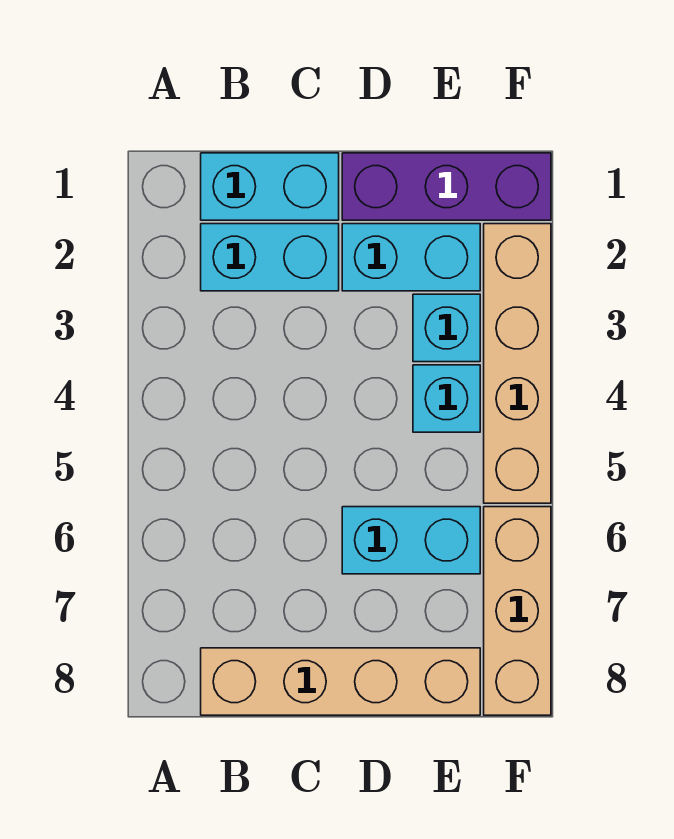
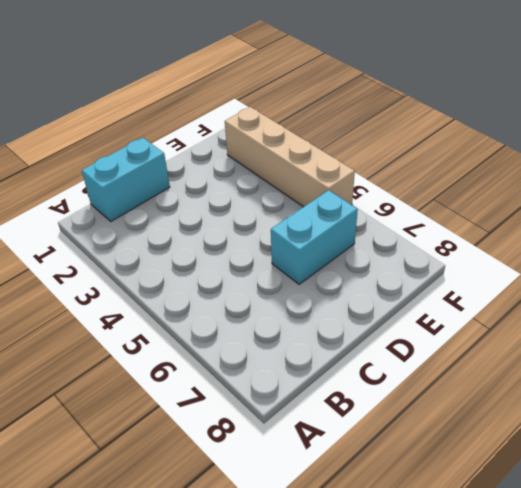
none -> cyan brick B2:C2 level 1
none -> tan brick B8:E8 level 1

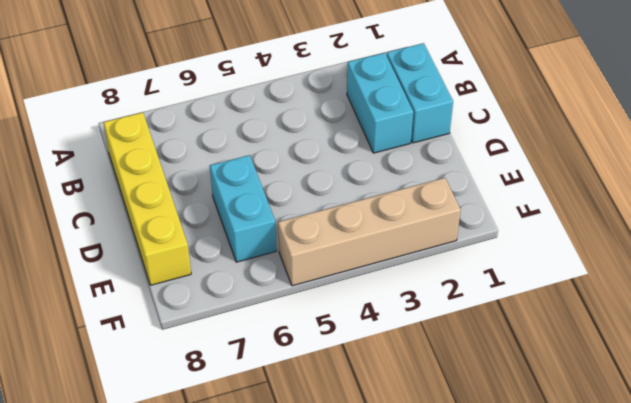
yellow brick B8:E8 level 1 -> tan brick B8:E8 level 1
none -> purple brick D1:F1 level 1
none -> cyan brick D2:E2 level 1

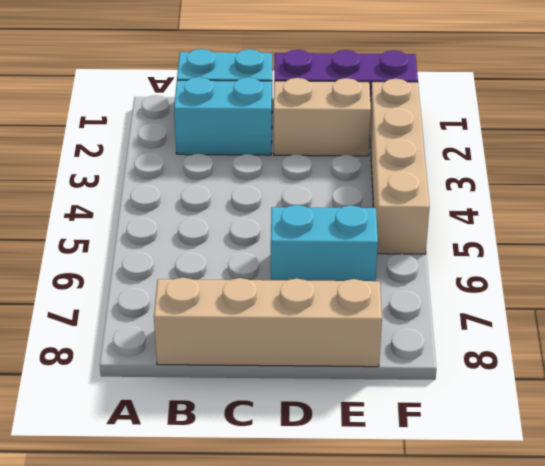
tan brick D2:E2 level 1 -> cyan brick D2:E2 level 1
none -> cyan brick E3 level 1
none -> cyan brick E4 level 1

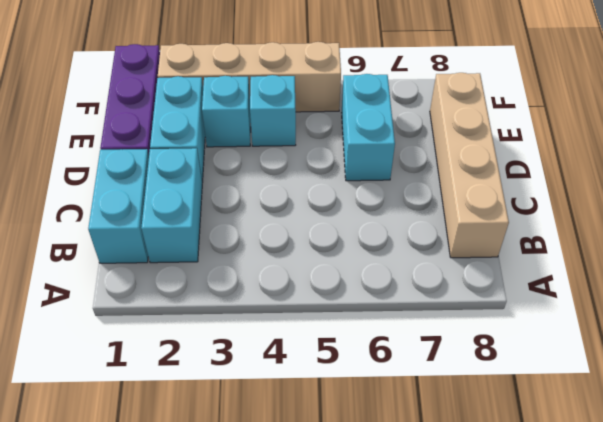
none -> tan brick F6:F8 level 1

